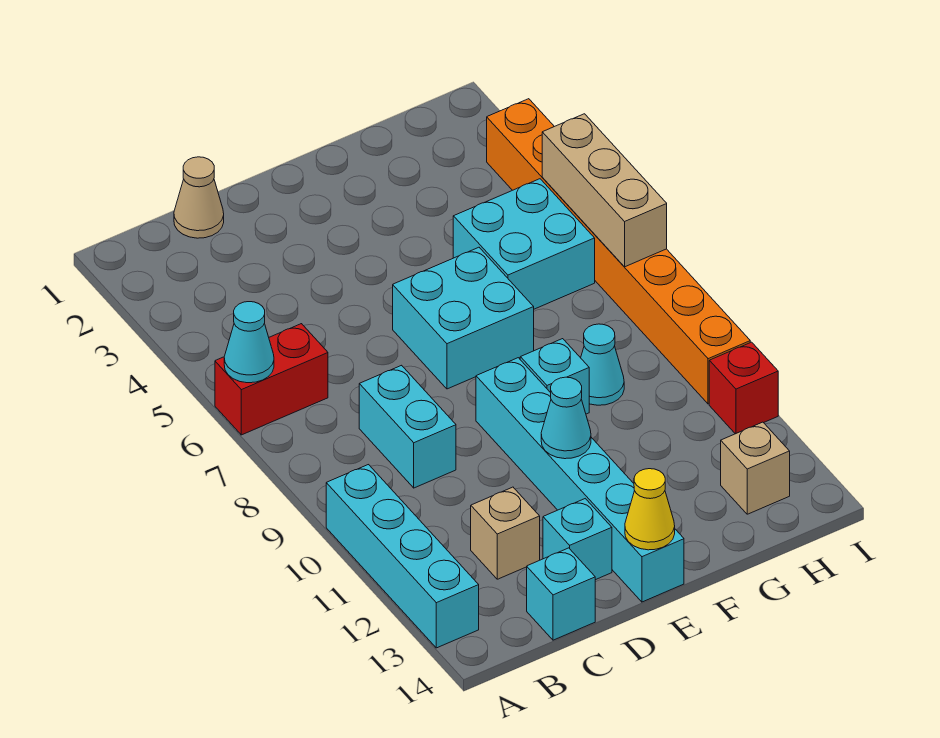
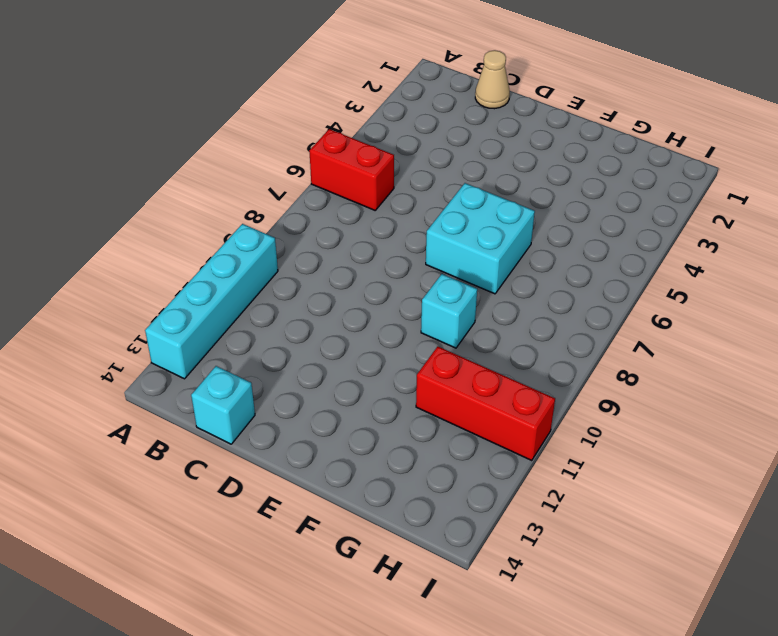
red brick G11:I11 level 1 -> red brick I11 level 1
none -> cyan brick C8:C9 level 1
none -> tan brick C12 level 1
none -> cyan brick D13 level 1

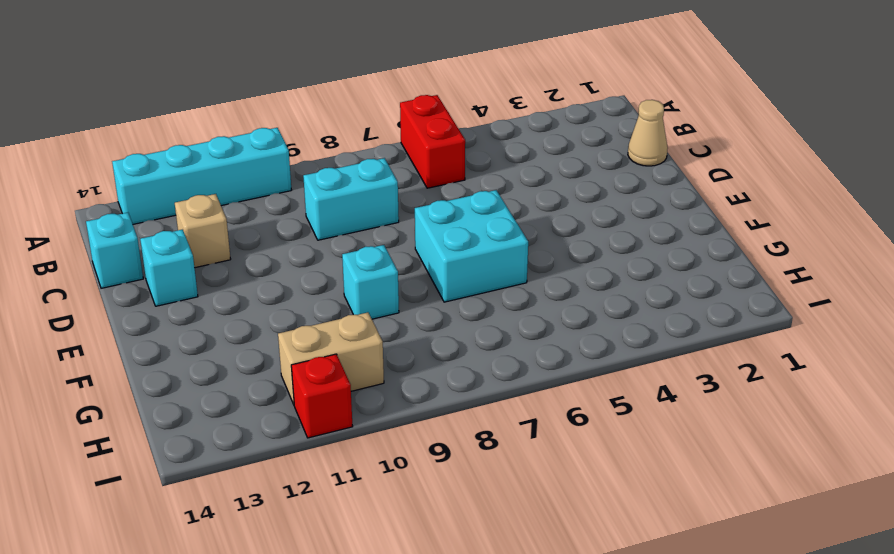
tan brick H10:H11 level 1 -> none
none -> cyan brick E9:E14 level 1
none -> cyan brick G5:H6 level 1
none -> cyan cone G9 level 1

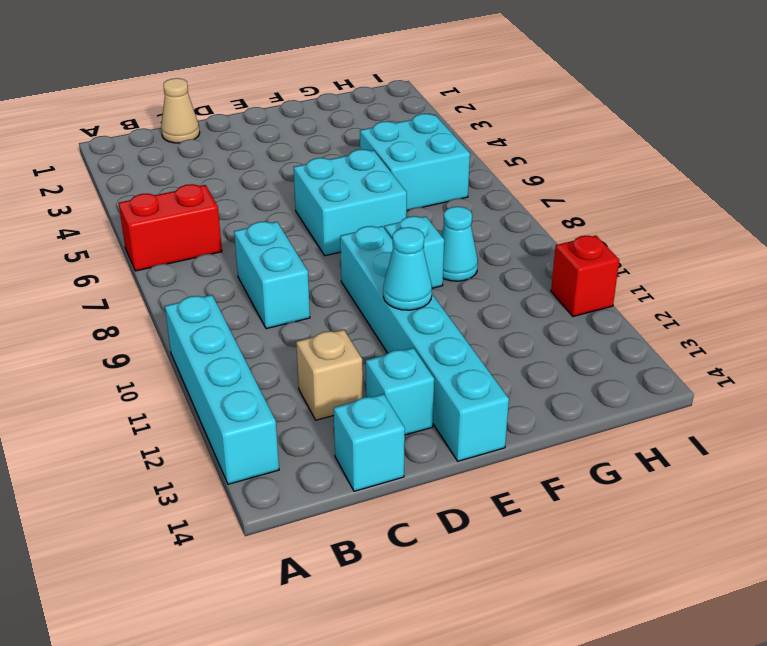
none -> tan brick H13 level 1
none -> orange brick I3:I10 level 1
none -> cyan cone A6 level 2

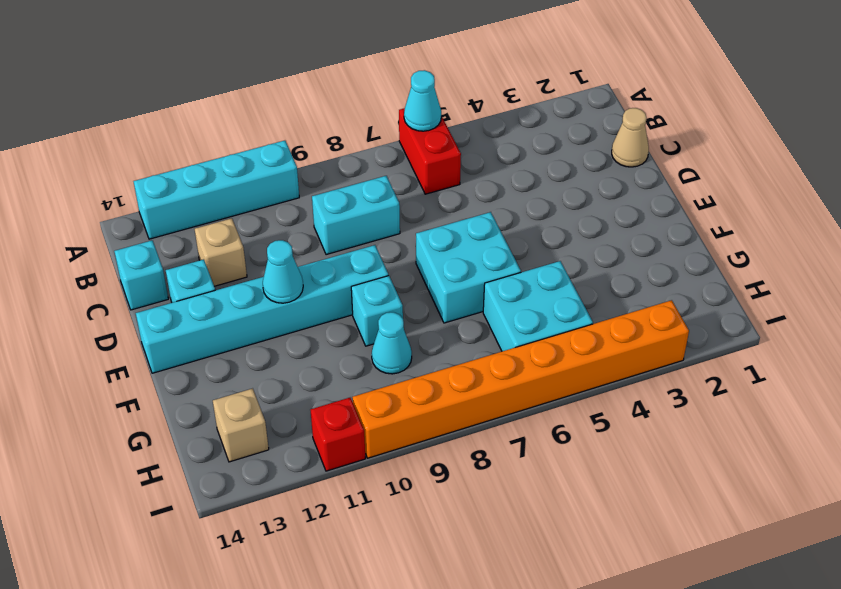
none -> yellow cone E14 level 2
none -> tan brick I5:I7 level 2

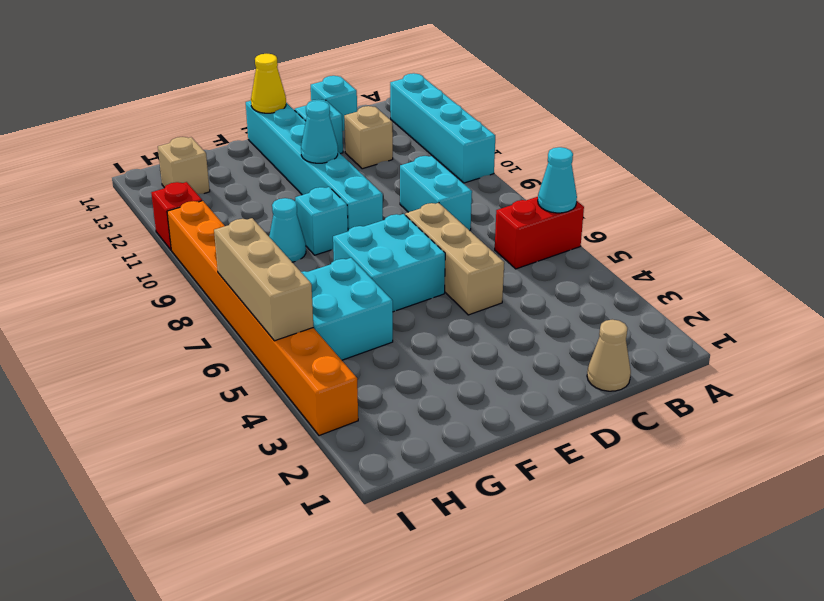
tan brick D5:D7 level 1 -> none

